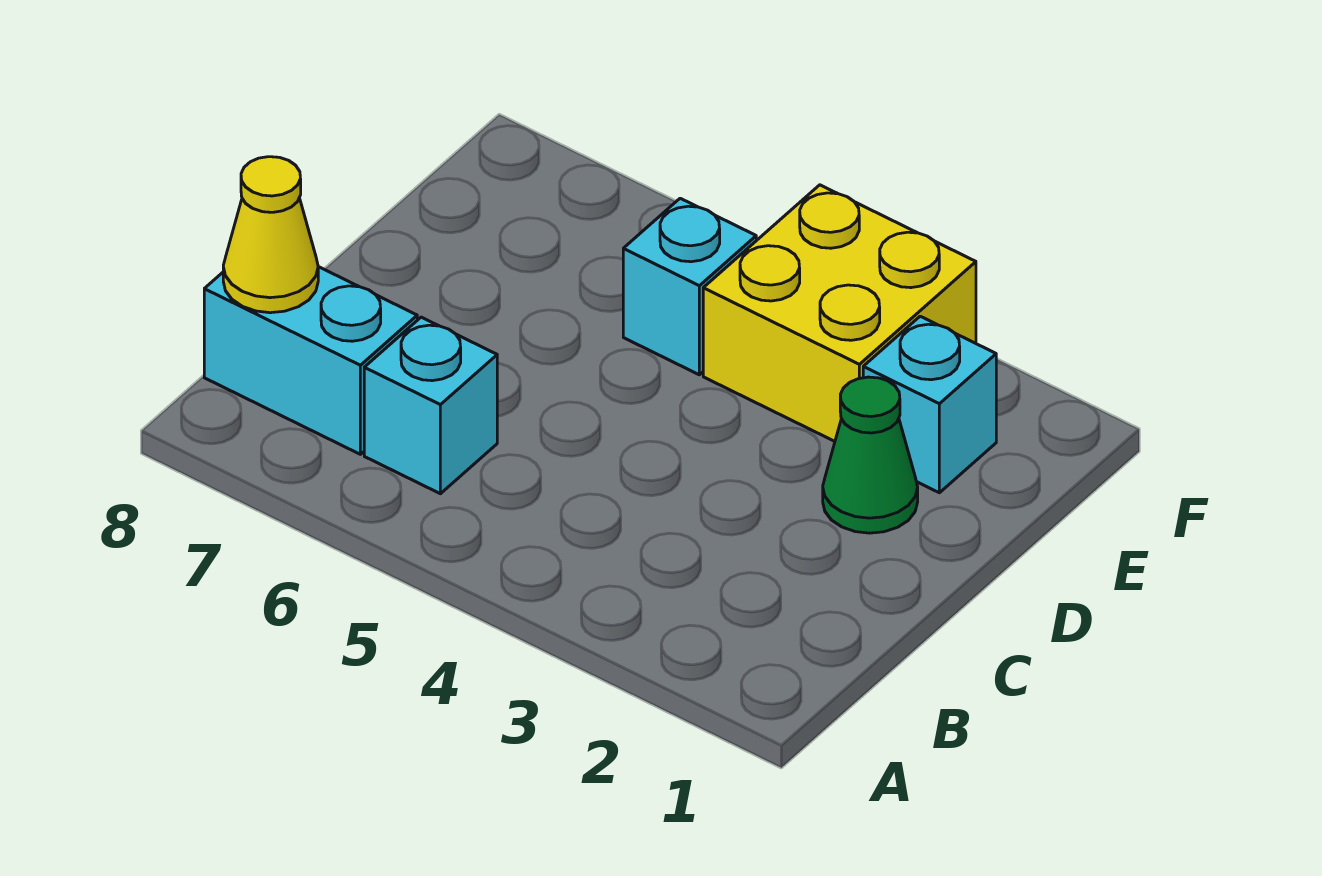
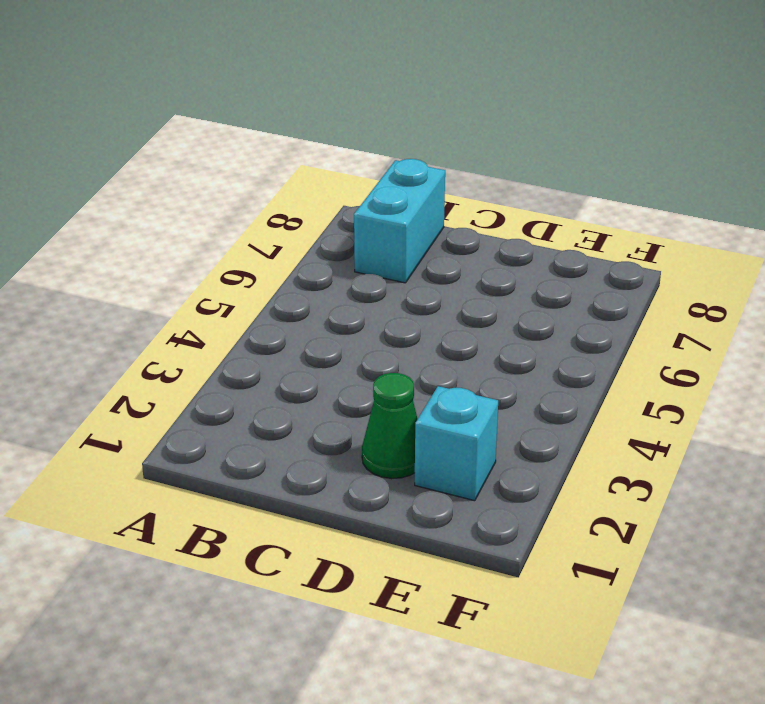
none -> cyan brick B6 level 1
none -> yellow brick E3:F4 level 1

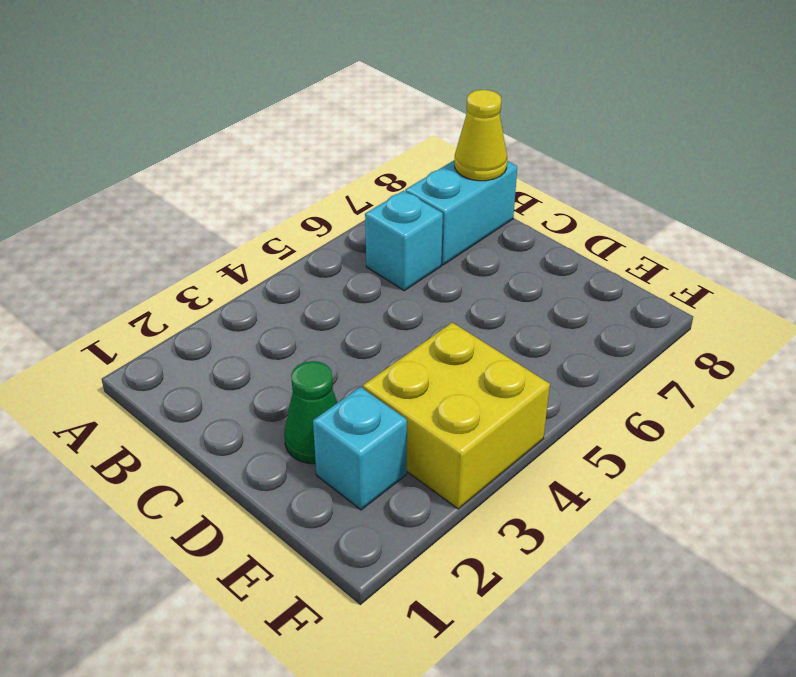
none -> cyan brick E5 level 1

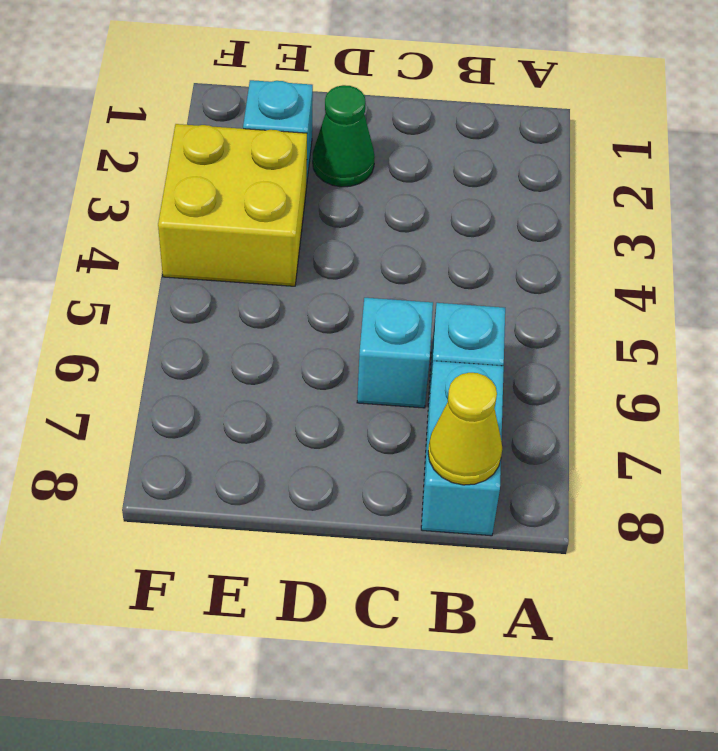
cyan brick C6 level 1 -> cyan brick E5 level 1

